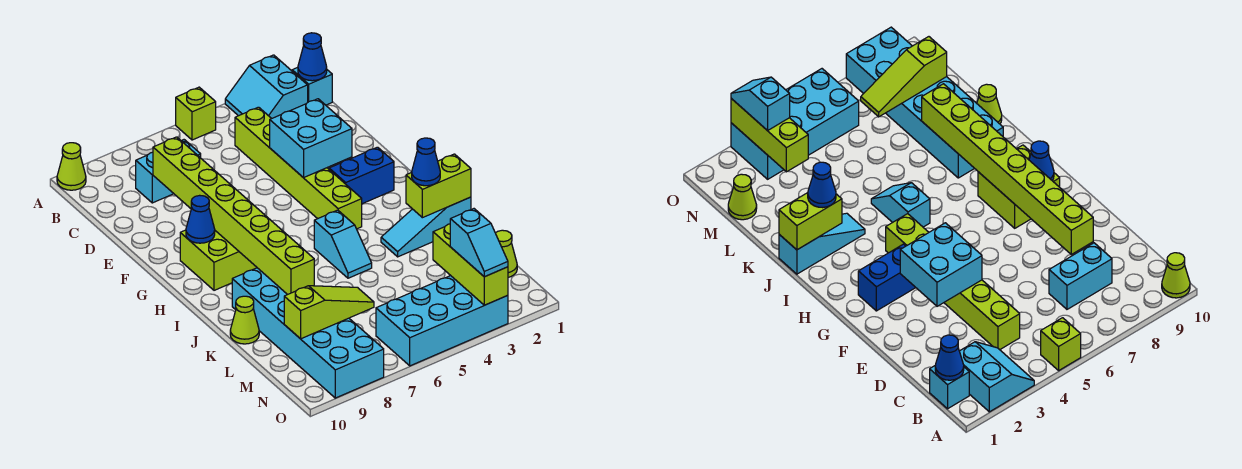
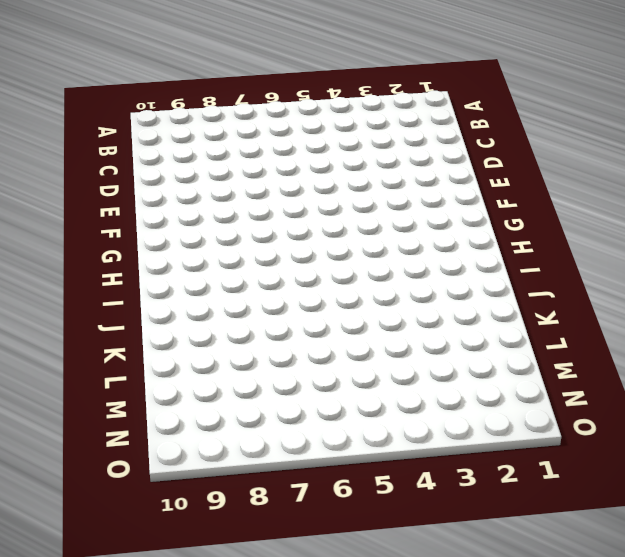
none -> cyan slope A2:B3 level 1 top 2
none -> lime brick A5 level 1
none -> lime cone A10 level 1

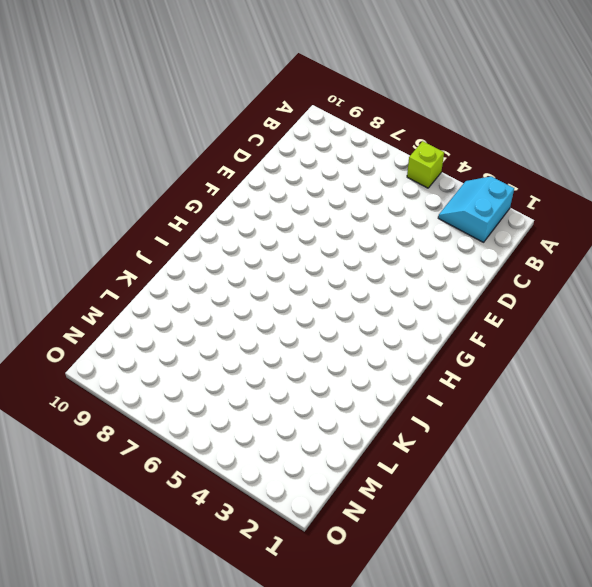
none -> lime cone A10 level 1
none -> cyan brick B1 level 1
none -> lime brick C4:H4 level 1

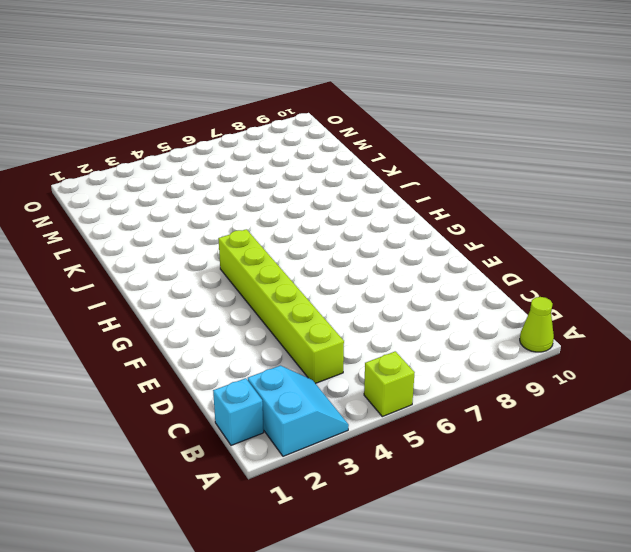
none -> cyan brick C7:C8 level 1
none -> blue brick G2:G3 level 1
none -> lime brick G8:H9 level 1

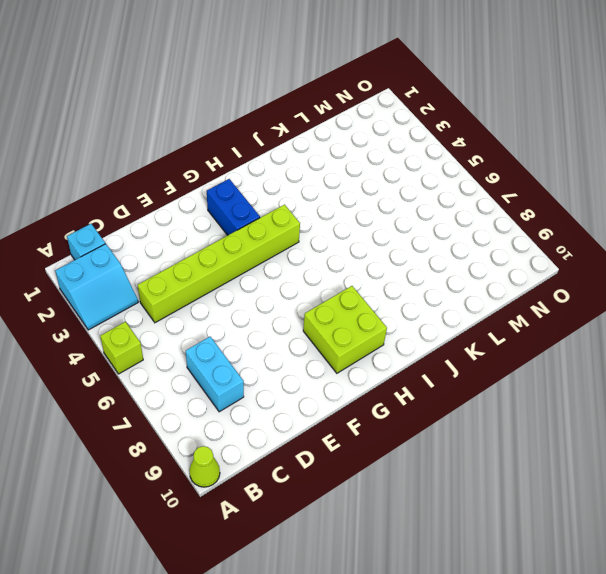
none -> cyan slope I5:J5 level 1 top I
none -> cyan slope J1:J3 level 1 top 1
none -> cyan brick J8:O9 level 1

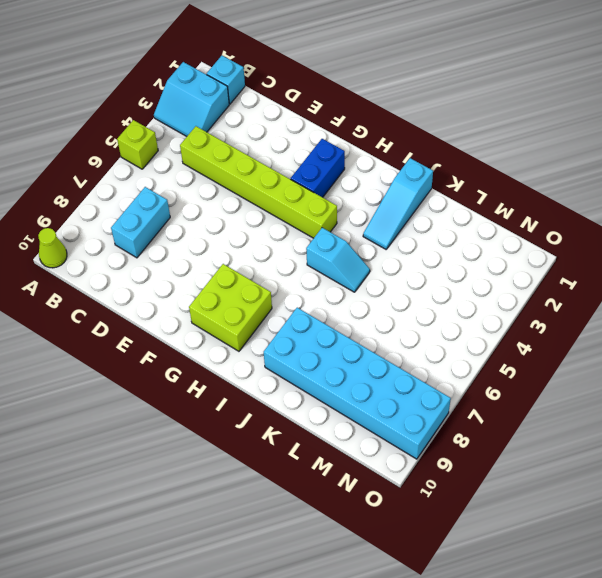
none -> lime cone K10 level 1
none -> lime cone M1 level 1
none -> cyan brick N3:O6 level 1

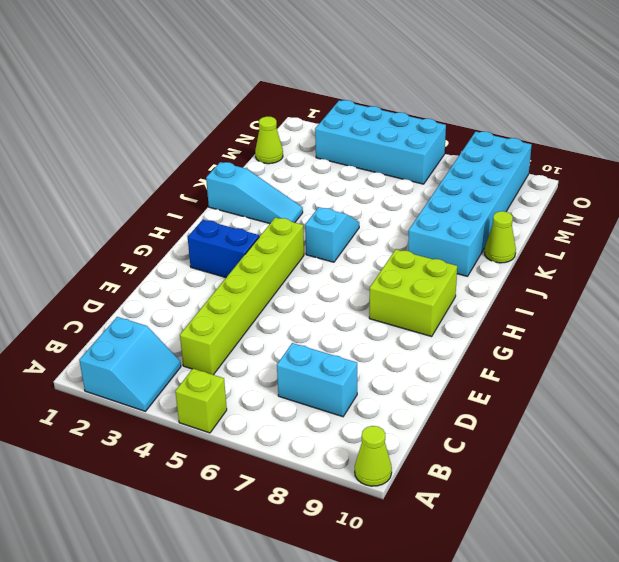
none -> cyan brick B1 level 1
none -> blue cone B1 level 2
none -> lime brick D8:K8 level 2

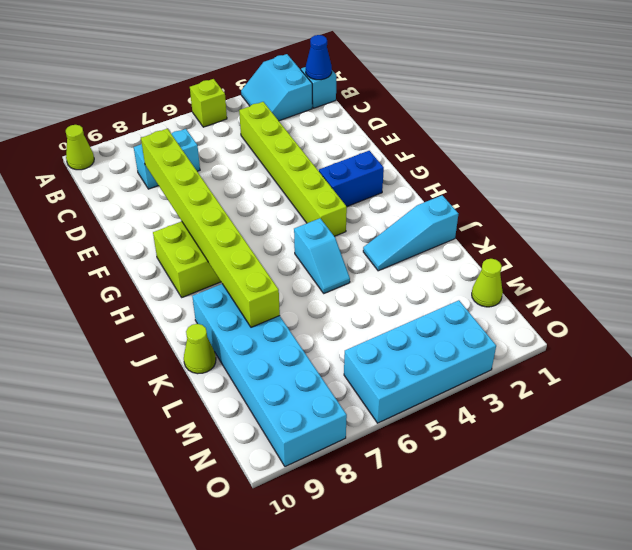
none -> cyan brick E3:F4 level 2
none -> blue cone G9 level 2
none -> lime brick J1:J2 level 2

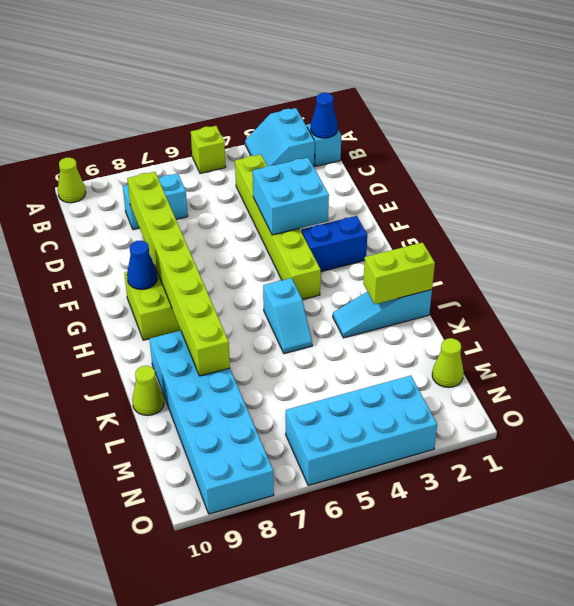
none -> lime brick M3:O3 level 2
none -> lime slope M7:M9 level 2 top 9
none -> blue cone J2 level 3

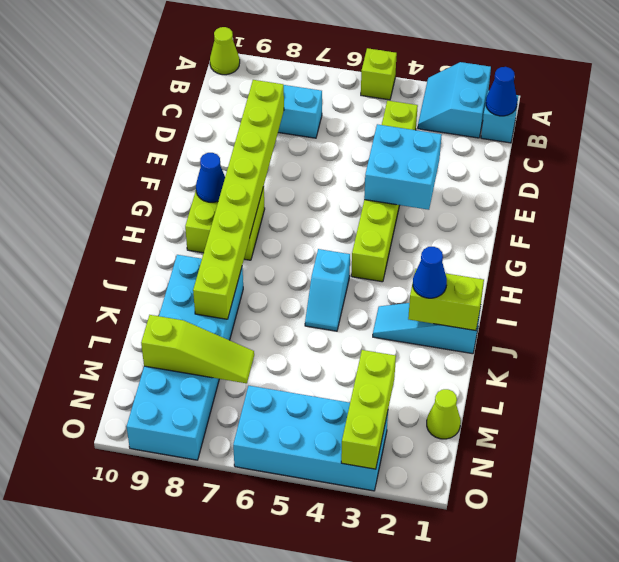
none -> blue brick G2:G3 level 1
none -> lime cone K10 level 1
none -> cyan slope N3:O3 level 3 top N

